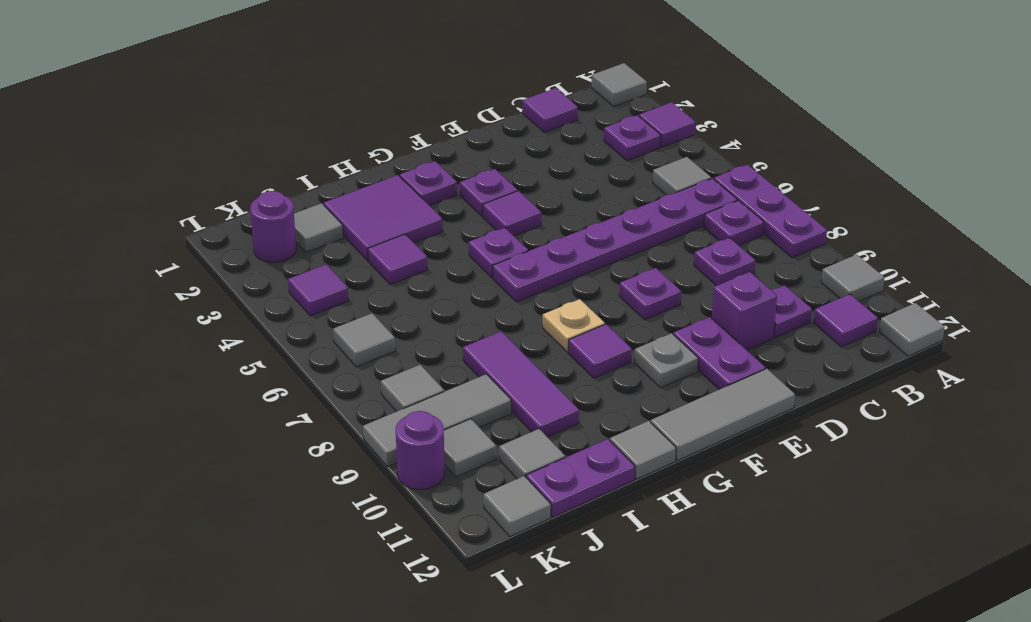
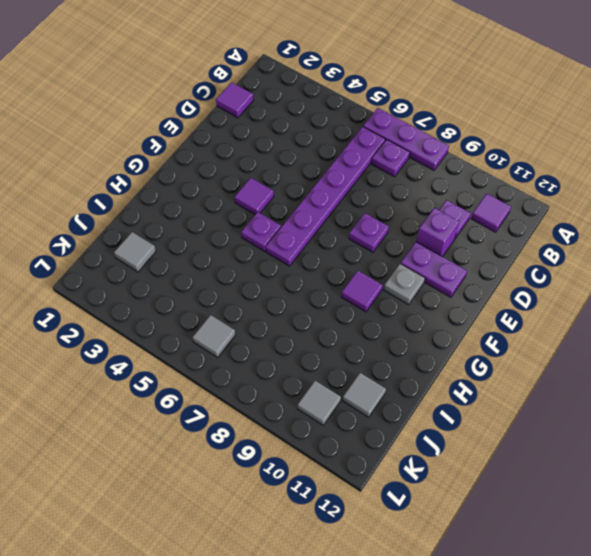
none -> grey tile A1 level 1
none -> purple tile A3 level 1
none -> grey tile A10 level 1
none -> grey tile A12 level 1

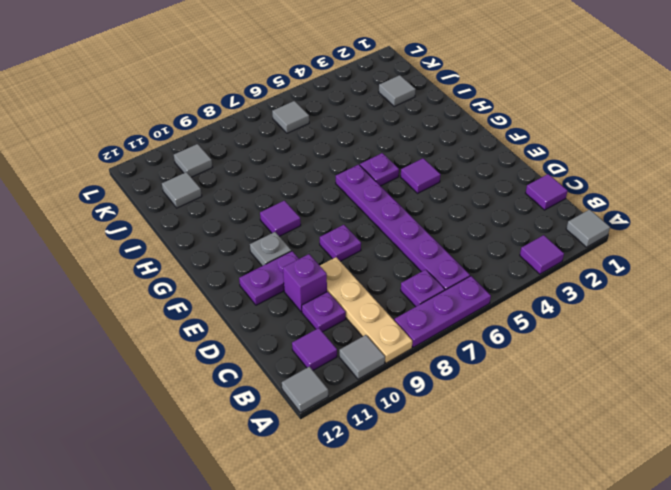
tan plate A9:D9 level 1 -> none
none -> purple plate B3 level 1
none -> grey tile B5 level 1
none -> purple plate C8 level 1
none -> grey tile E12:G12 level 1

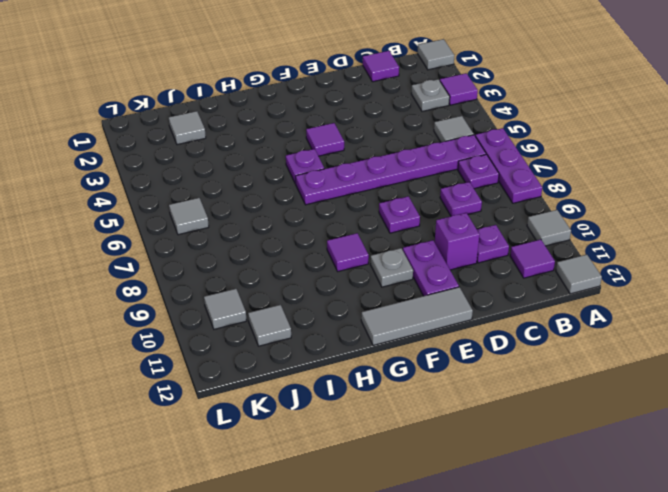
grey plate B3 level 1 -> purple plate B3 level 1
none -> purple plate F3 level 1
none -> purple plate G2 level 1
none -> tan plate G8 level 1
none -> purple tile H2:I3 level 1

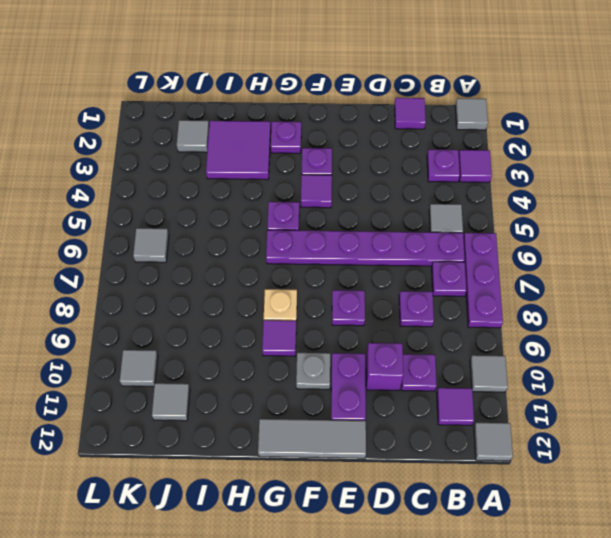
none -> grey tile H12 level 1
none -> purple tile I4 level 1
none -> purple tile I8:I10 level 1
none -> purple plate I12:J12 level 1

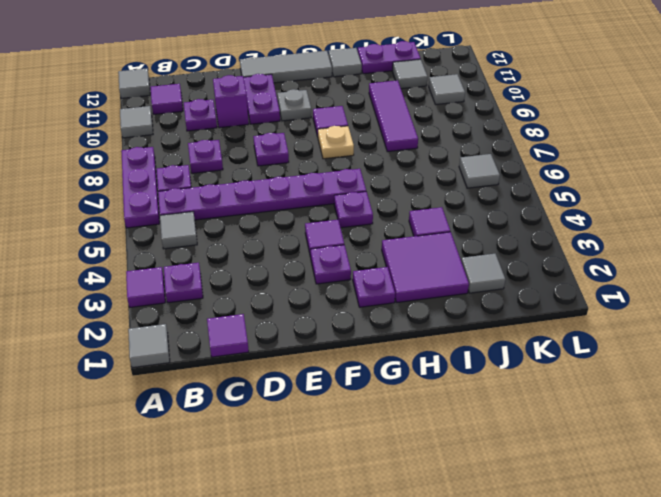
none -> grey tile J9:L9 level 1
none -> purple round brick K2 level 1
none -> purple tile K4 level 1
none -> grey tile K8 level 1

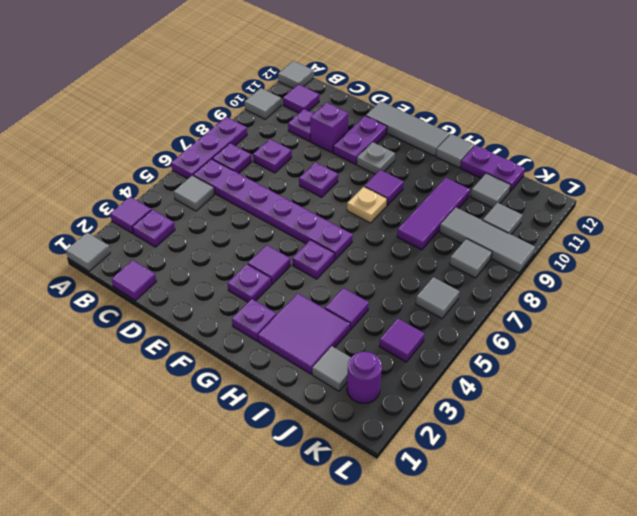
none -> grey tile K12 level 1
none -> purple round brick L10 level 1

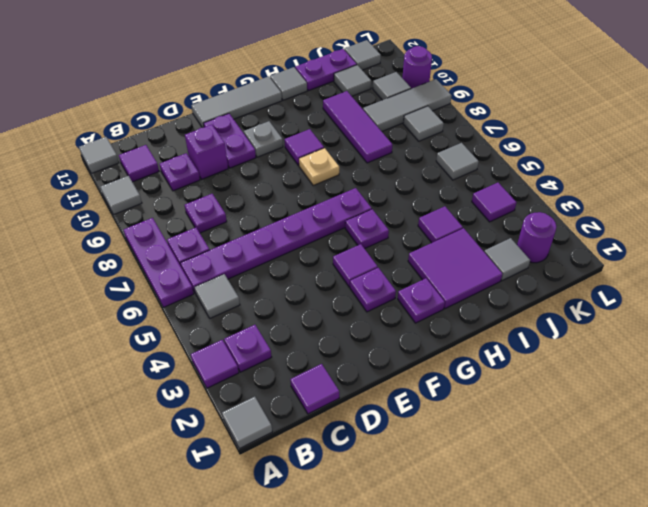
none -> purple plate E8 level 1

